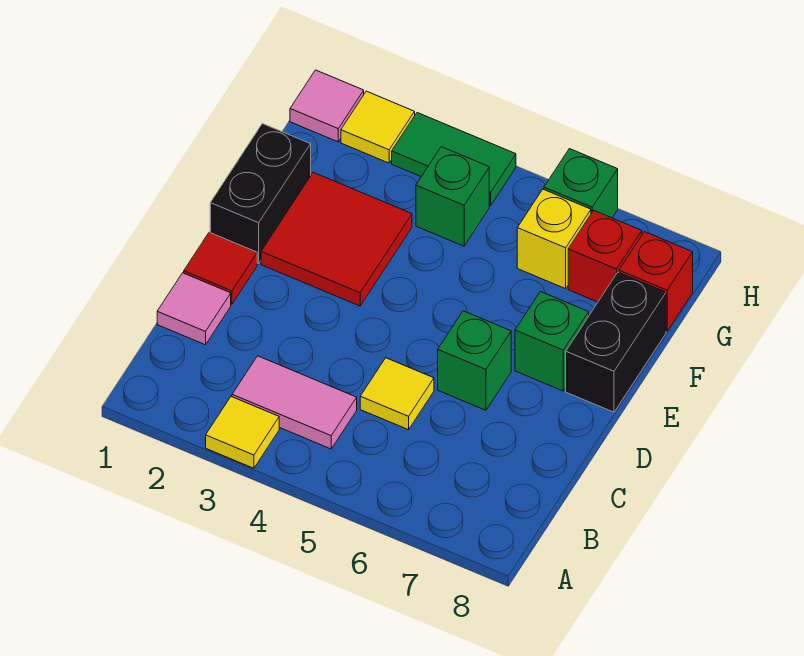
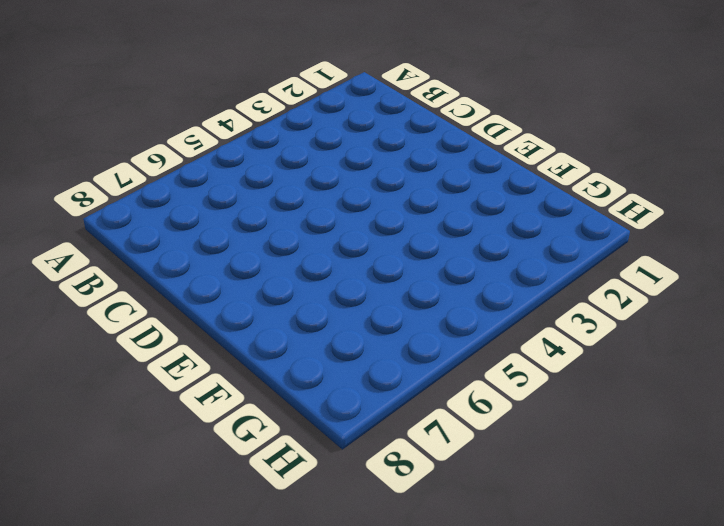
none -> yellow tile A3 level 1
none -> pink tile B3:B4 level 1
none -> pink tile C1 level 1

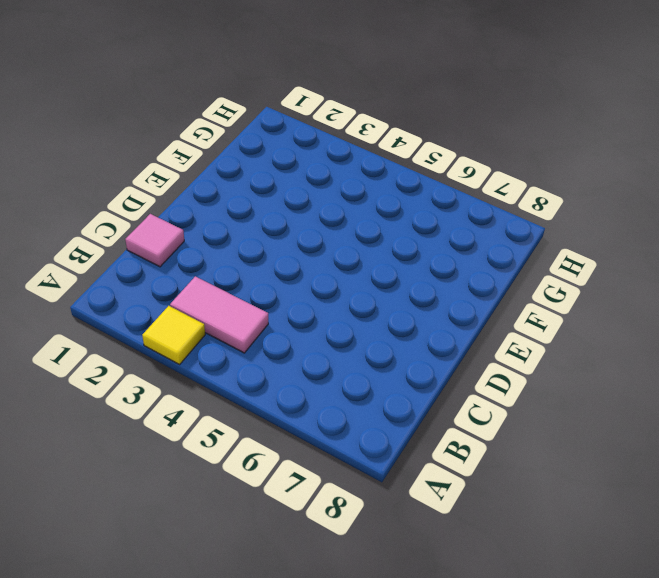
none -> yellow tile C5 level 1
none -> red tile D1 level 1
none -> green brick D6 level 1

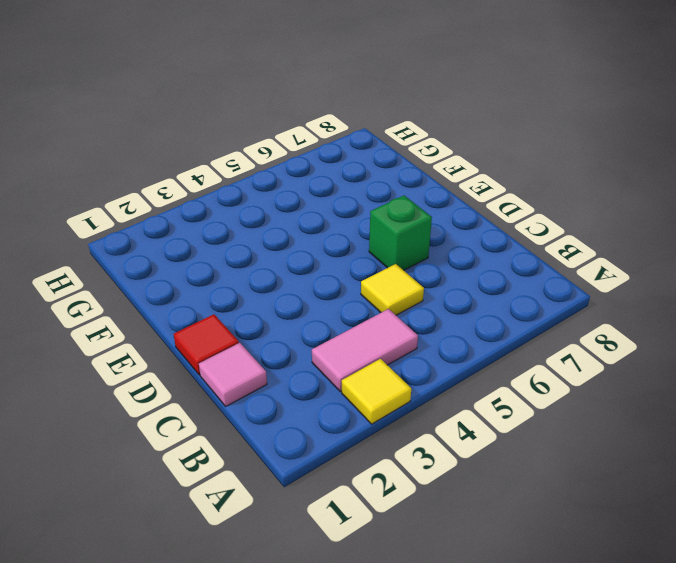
none -> black brick E1:F1 level 1
none -> red tile E2:F3 level 1
none -> green brick E7 level 1

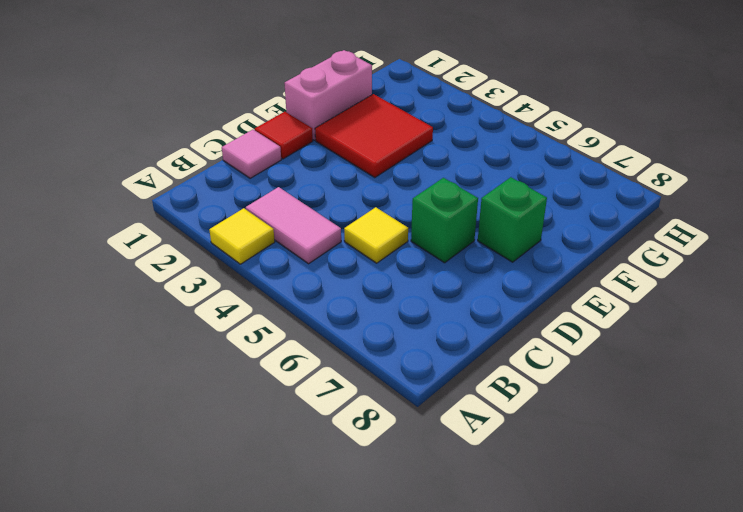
pink brick E1:F1 level 1 -> black brick E1:F1 level 1
none -> black brick E8:F8 level 1
none -> green brick G4 level 1
none -> yellow brick G6 level 1

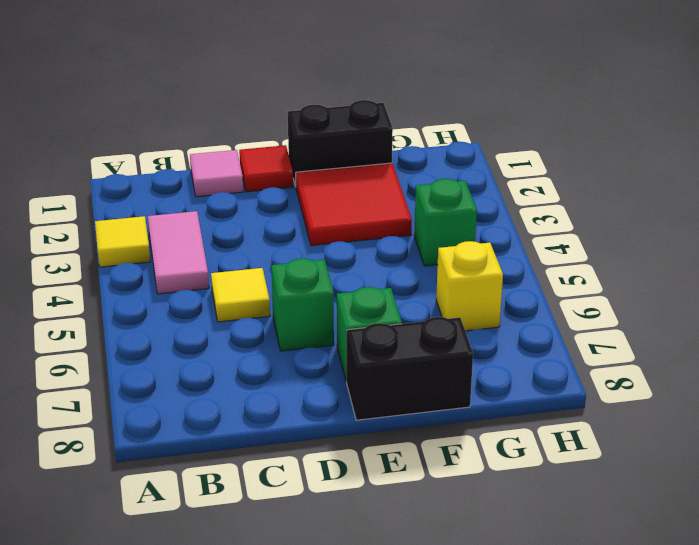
none -> red brick G7 level 1
none -> red brick G8 level 1
none -> pink tile H1 level 1

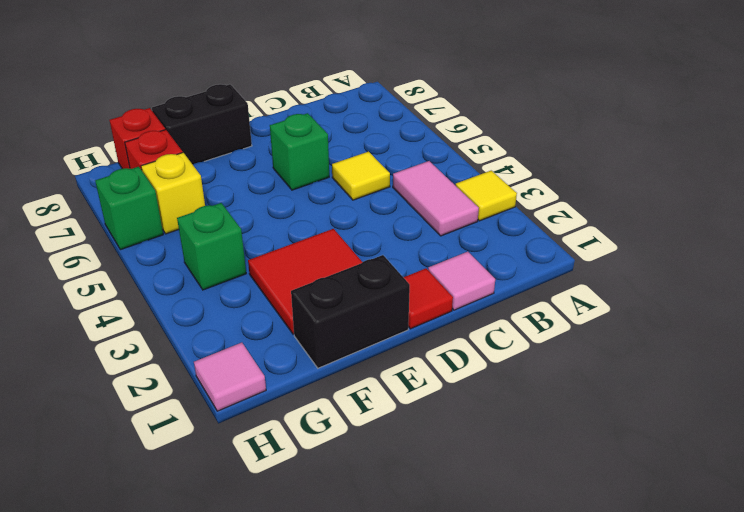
none -> green brick E7 level 1
none -> yellow tile H2 level 1
none -> green tile H3:H4 level 1

